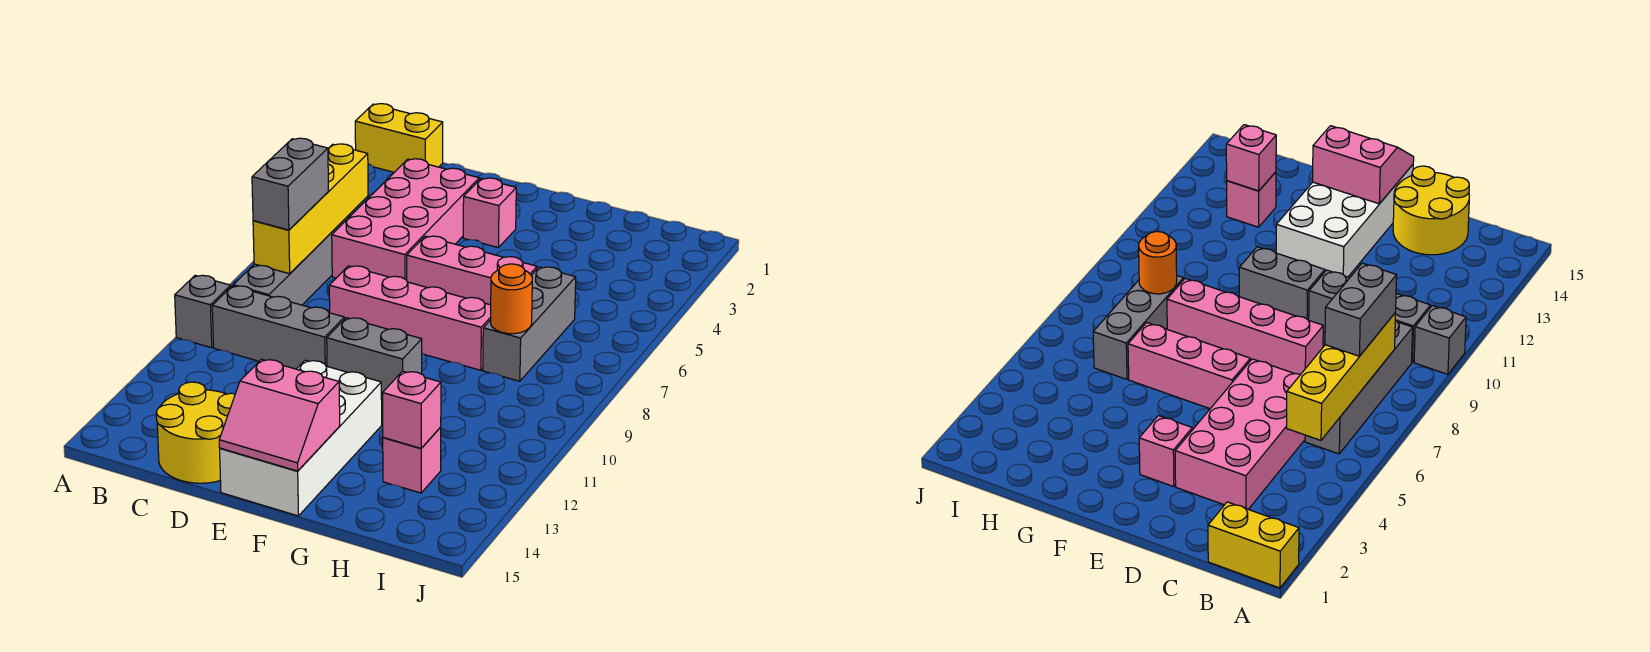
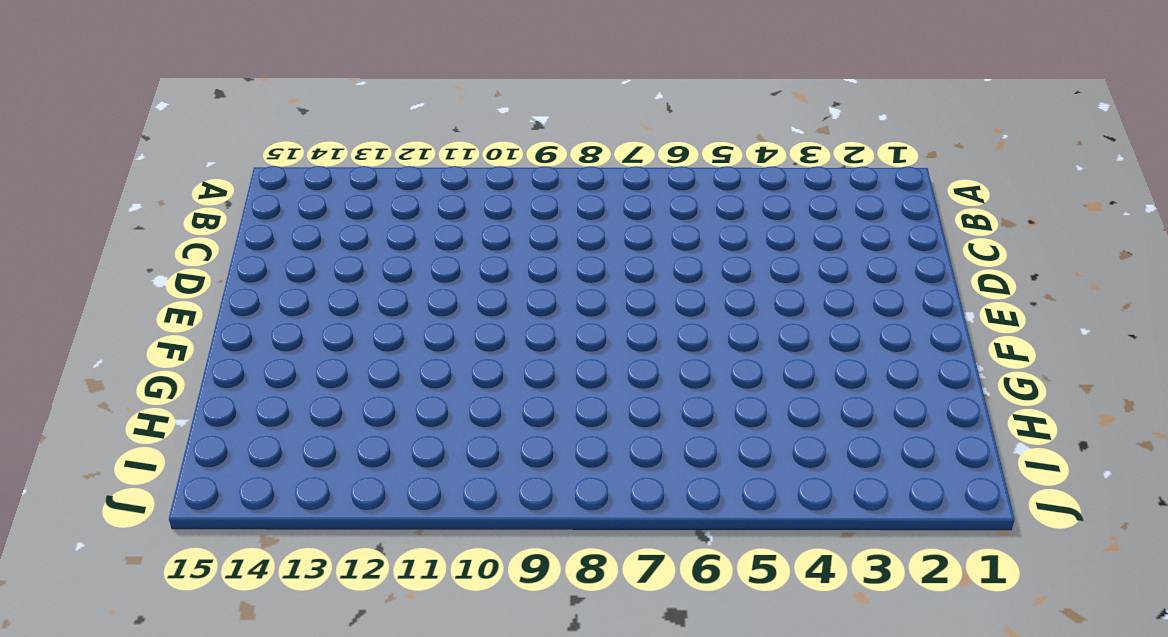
none -> yellow brick A1:B1 level 1
none -> grey brick A10 level 1
none -> grey brick B6:B9 level 1

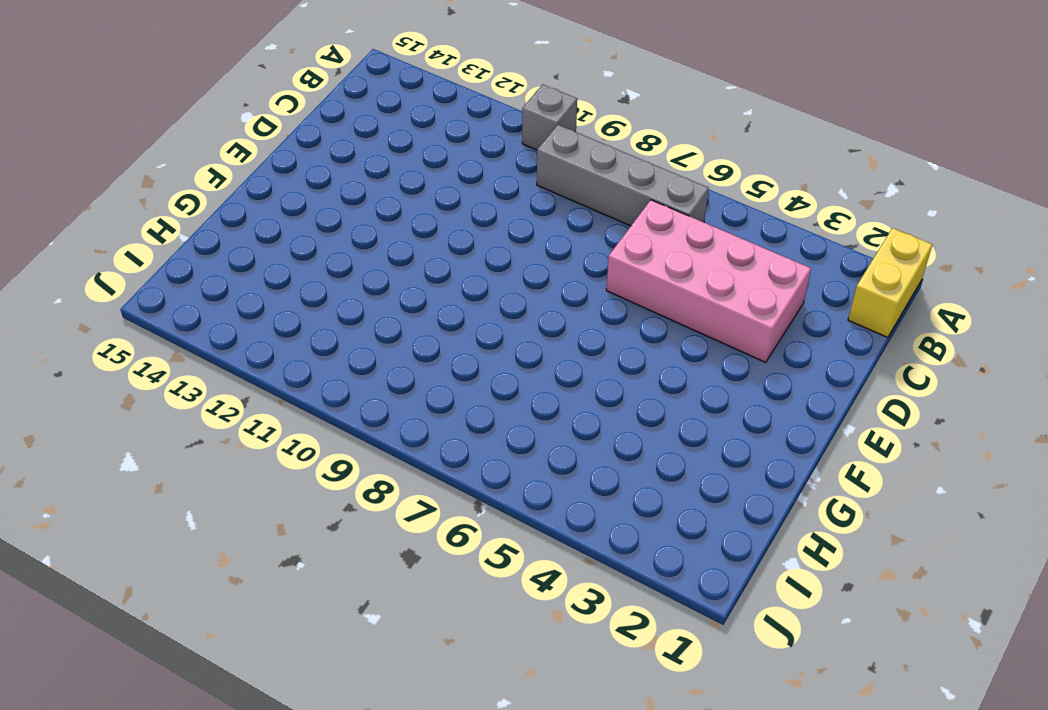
none -> grey brick B10:D10 level 1
none -> yellow round brick C14:D15 level 1
none -> pink brick D8:G8 level 1

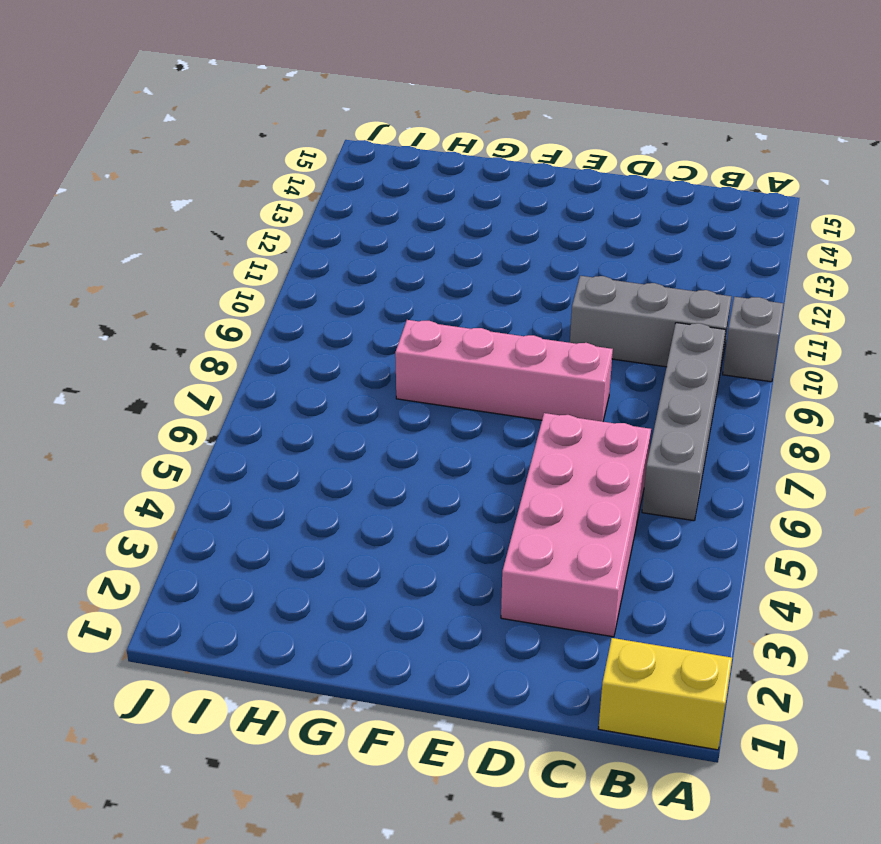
none -> yellow round brick C14:D15 level 1
none -> pink brick E3 level 1
none -> pink brick E6:G6 level 1

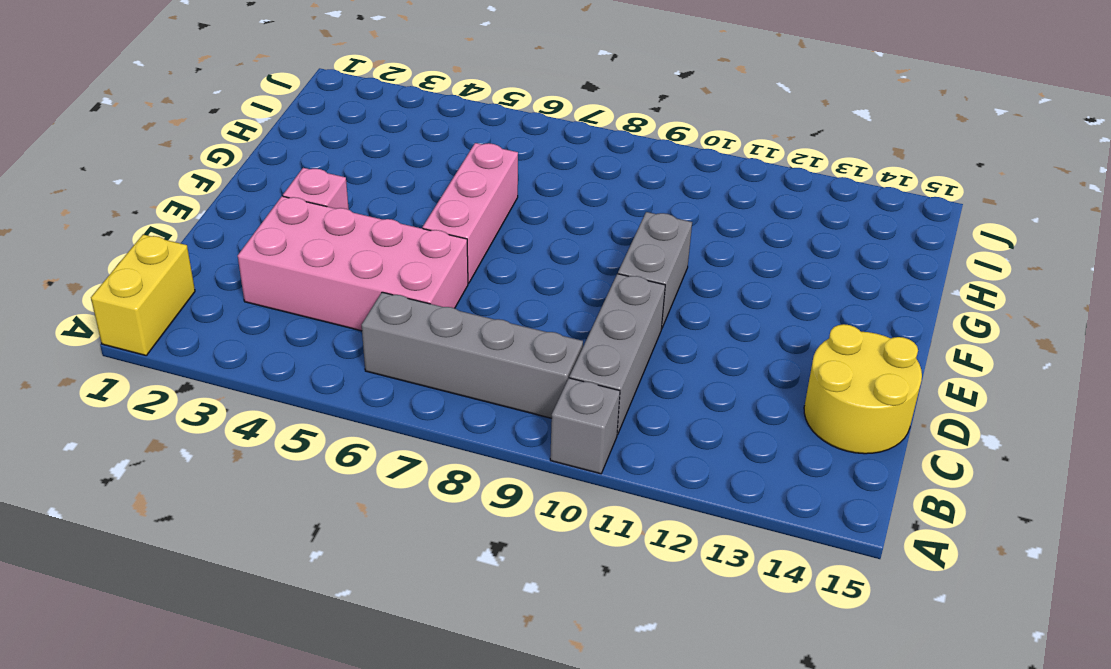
none -> pink brick D8:G8 level 1
none -> white brick E12:F15 level 1
none -> grey brick H6:H8 level 1

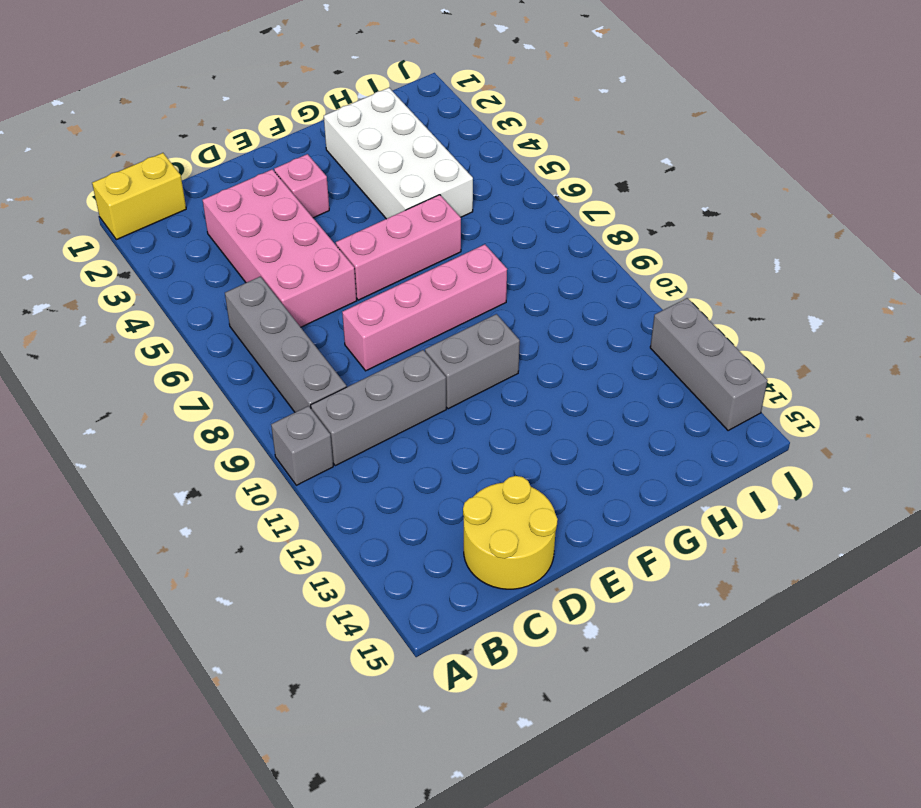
white brick G2:H5 level 1 -> white brick E12:F15 level 1
grey brick J12:J14 level 1 -> grey brick H6:H8 level 1
none -> pink brick H13 level 1
none -> yellow brick B5:B8 level 2
none -> pink slope E14:F15 level 2 top 14

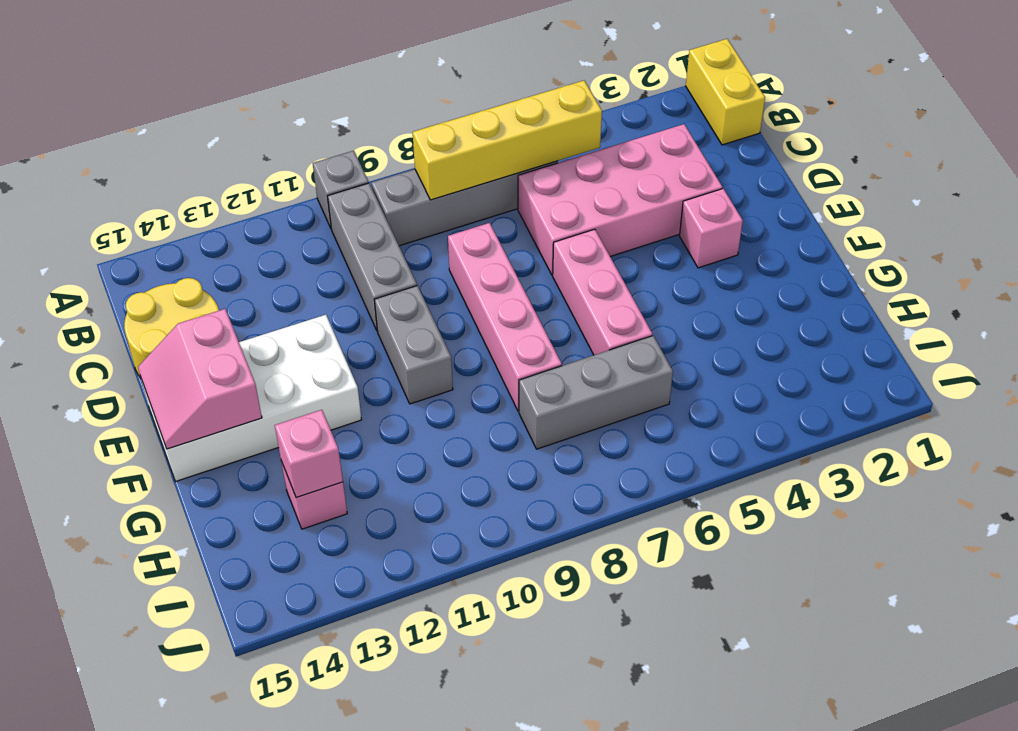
none -> orange round brick H8 level 2
none -> grey brick B7:B8 level 3

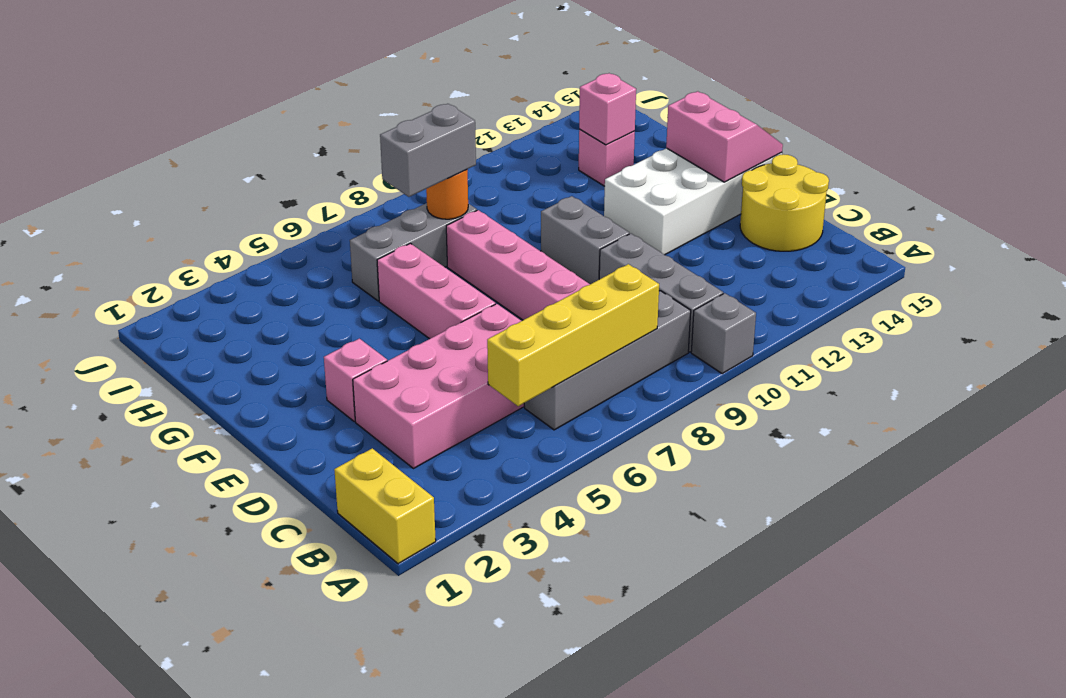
grey brick H7:H8 level 3 -> grey brick B7:B8 level 3

